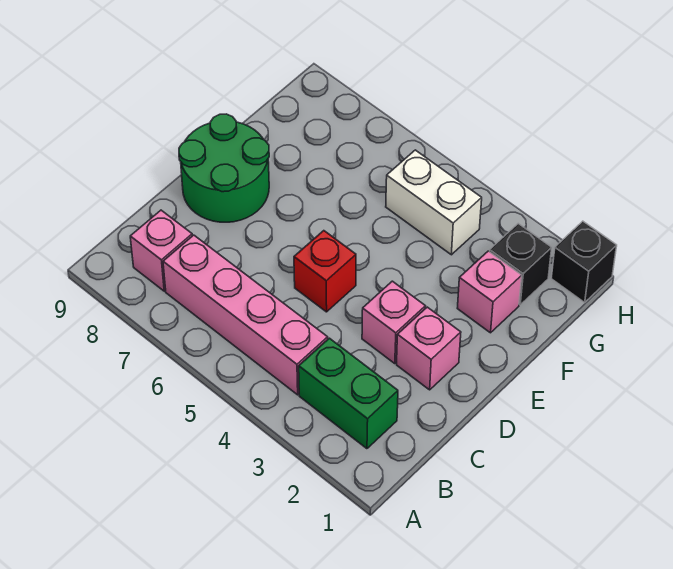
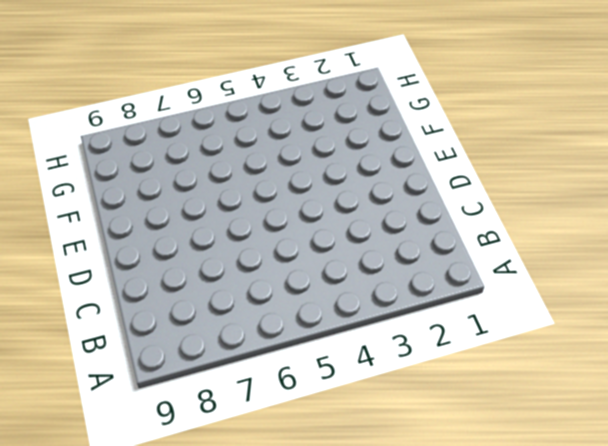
none -> green brick B2:B3 level 1
none -> pink brick B4:B7 level 1

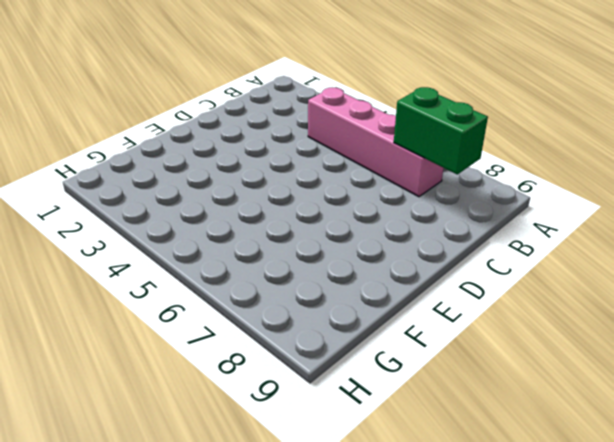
green brick B7:B8 level 2 -> green brick B2:B3 level 1
none -> pink brick B8 level 1
none -> pink brick D2 level 1

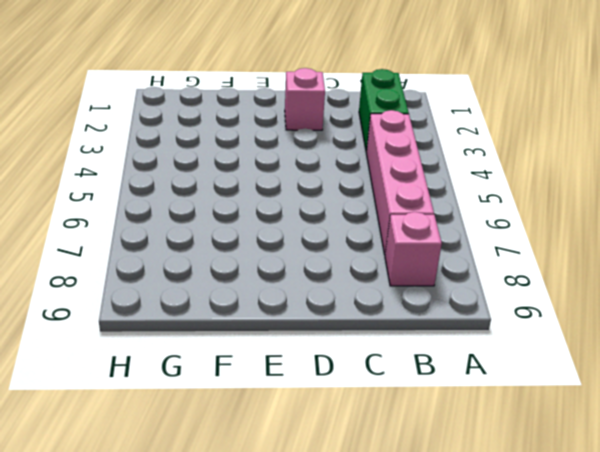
none -> pink brick D3 level 1
none -> red brick D5 level 1

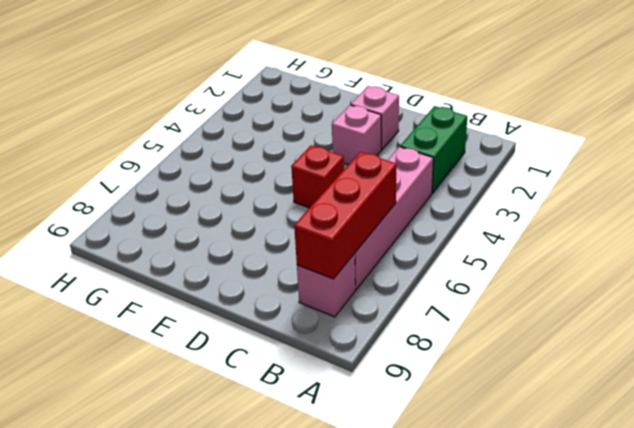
red brick B6:B8 level 2 -> none
none -> green round brick D8:E9 level 1
none -> pink brick F2 level 1

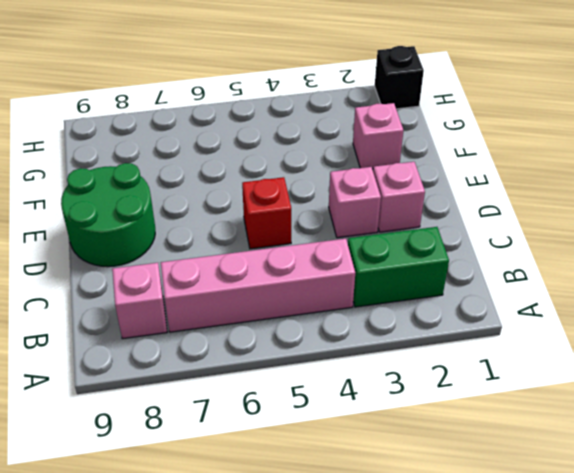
none -> black brick G2 level 1
none -> white brick G4:G5 level 1

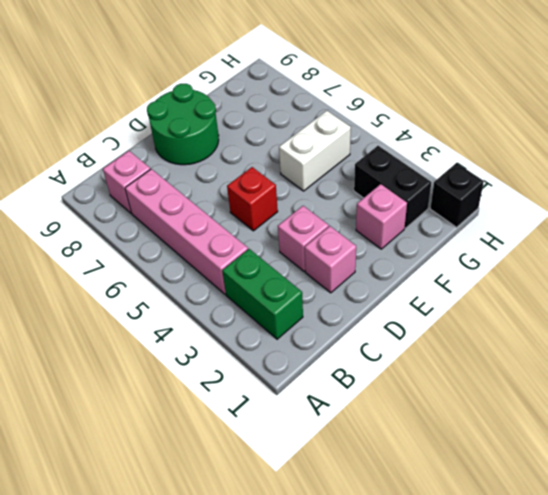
white brick F5:G5 level 1 -> white brick G4:G5 level 1
black brick G2:G3 level 1 -> black brick G2 level 1

